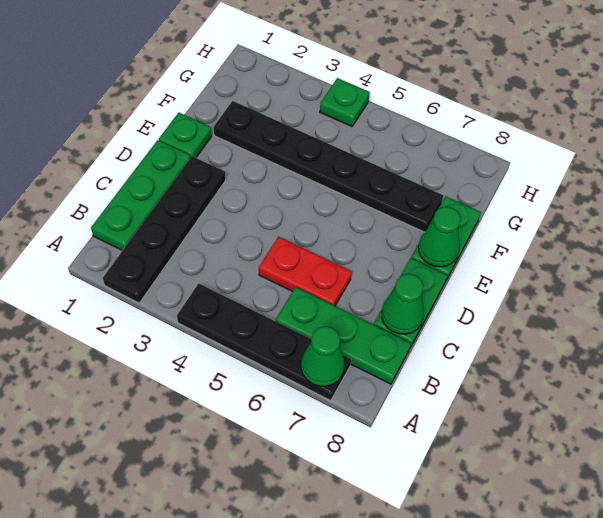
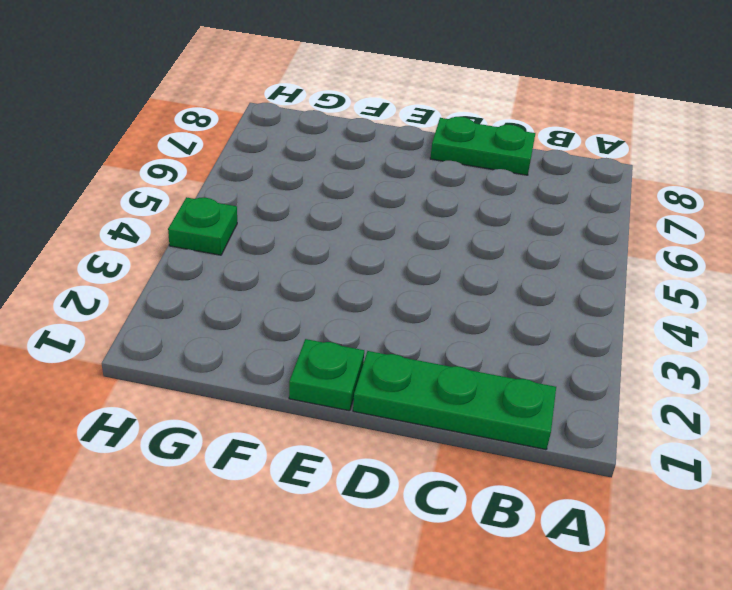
none -> black plate A2:D2 level 1
none -> black plate A4:A7 level 1
none -> green plate B6:B8 level 1

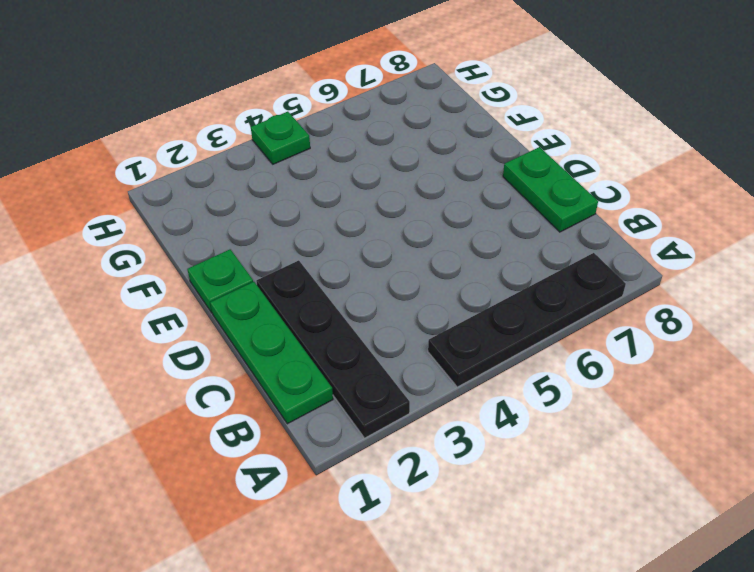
none -> green plate B6:B8 level 1
none -> red plate C5:C6 level 1
none -> green plate E8:F8 level 1

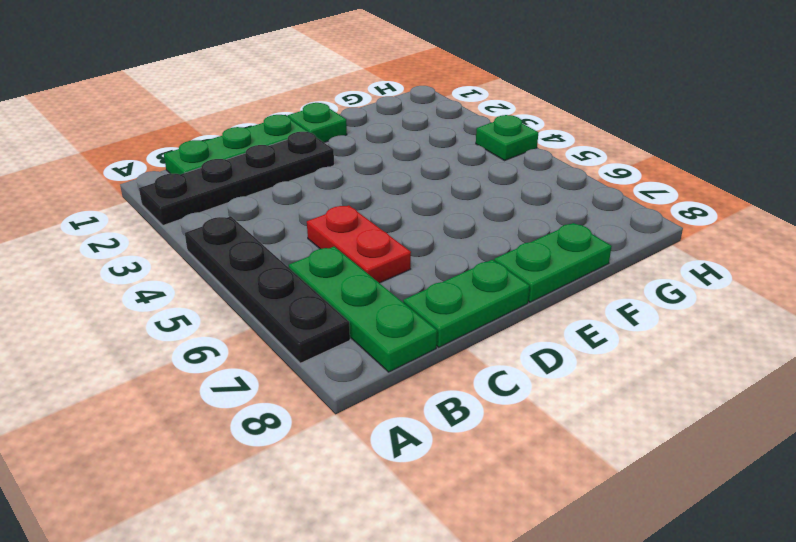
none -> black plate F2:F7 level 1
none -> green cone A7 level 2
none -> green cone C8 level 2

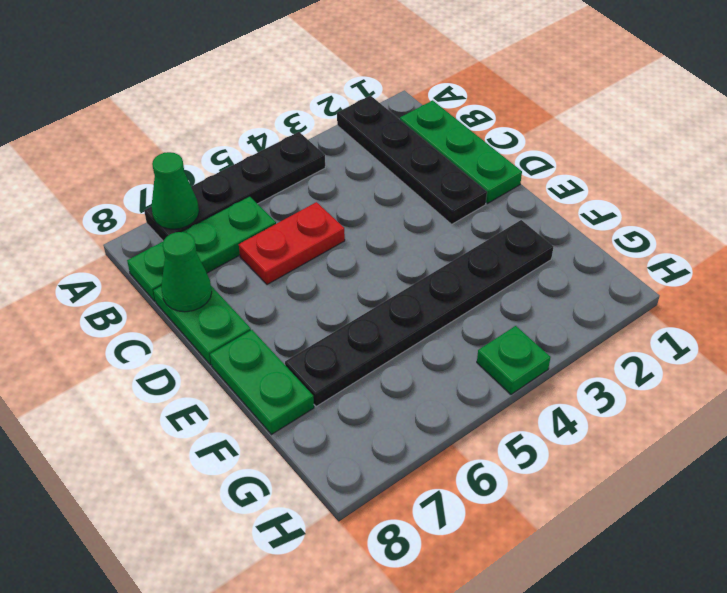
none -> green plate E1 level 1
none -> green cone E8 level 2

